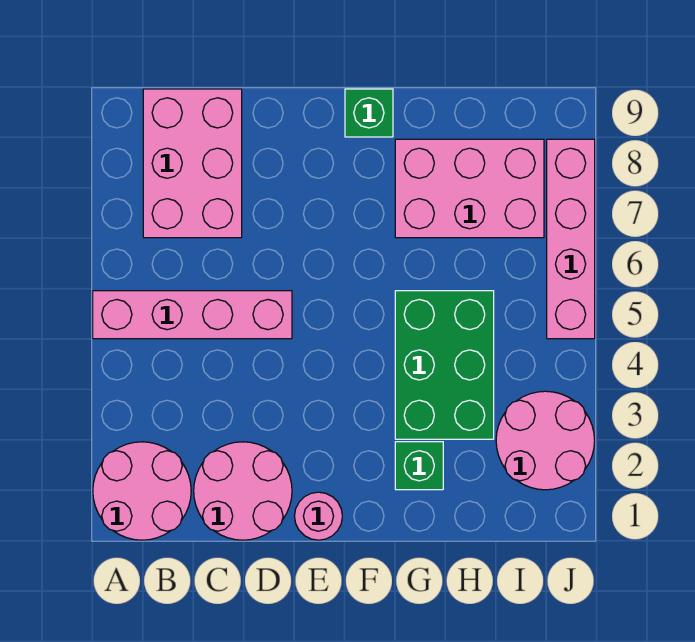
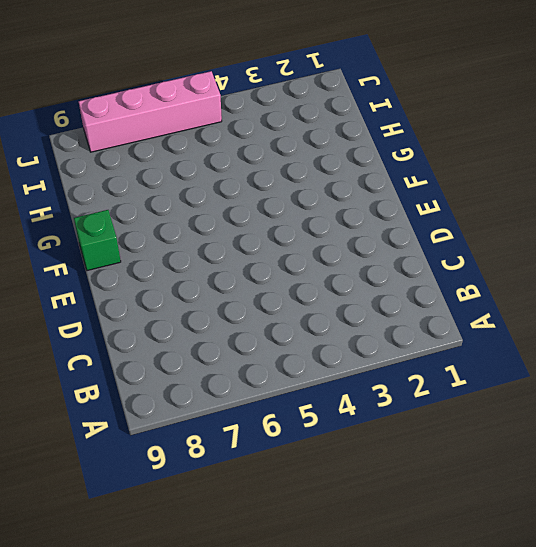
none -> pink round brick A1:B2 level 1
none -> pink brick A5:D5 level 1

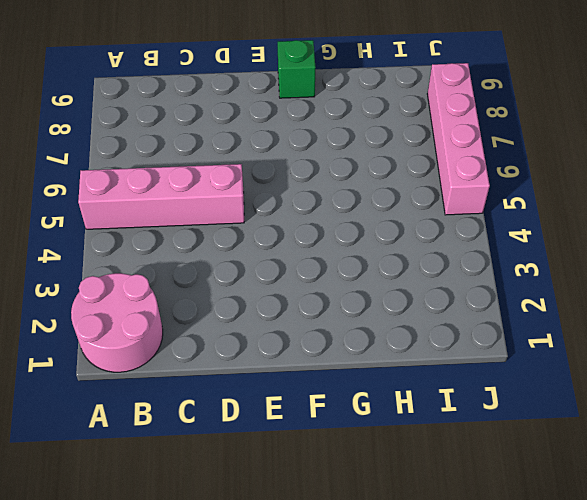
none -> pink brick B7:C9 level 1
none -> pink round brick C1:D2 level 1

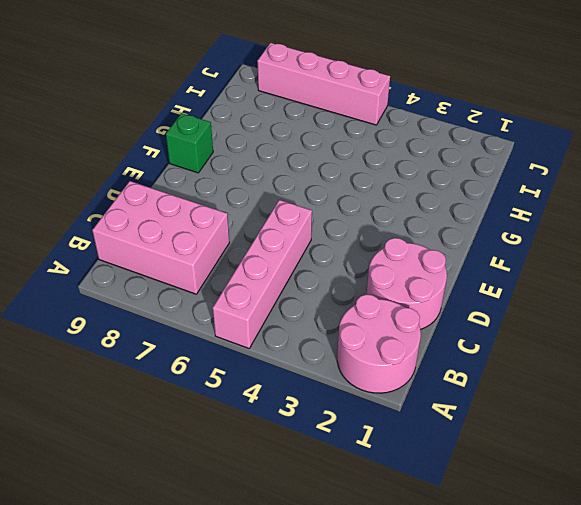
none -> pink round brick E1 level 1
none -> green brick G2 level 1

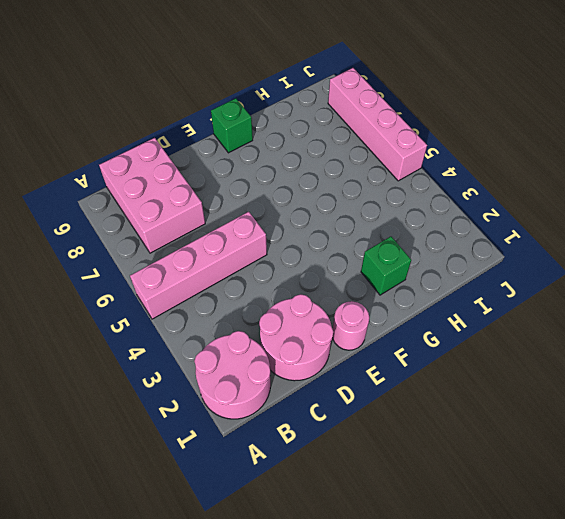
none -> green brick G3:H5 level 1
none -> pink brick G7:I8 level 1

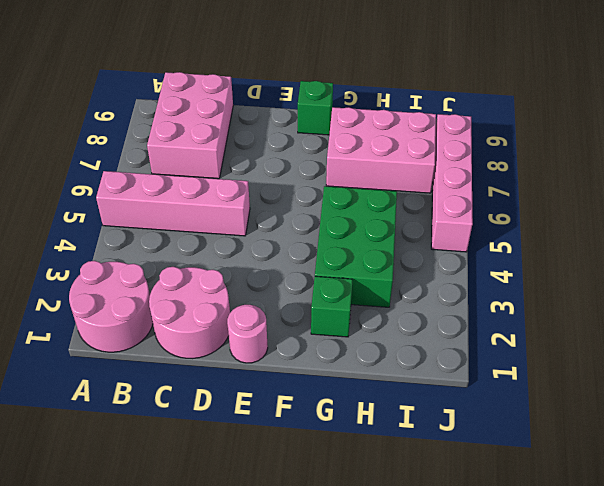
none -> pink round brick I2:J3 level 1

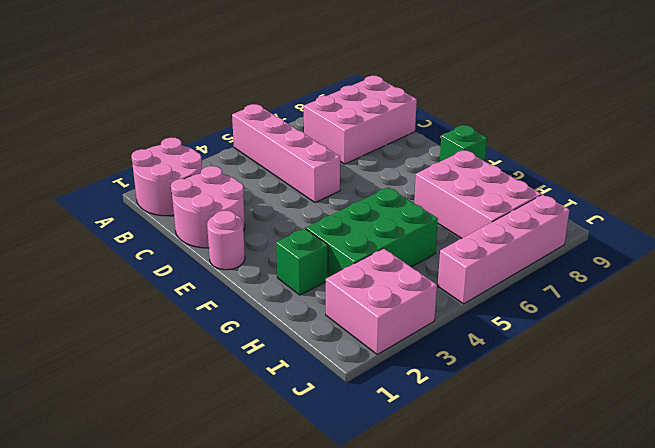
pink brick I2:J3 level 1 -> pink round brick I2:J3 level 1

